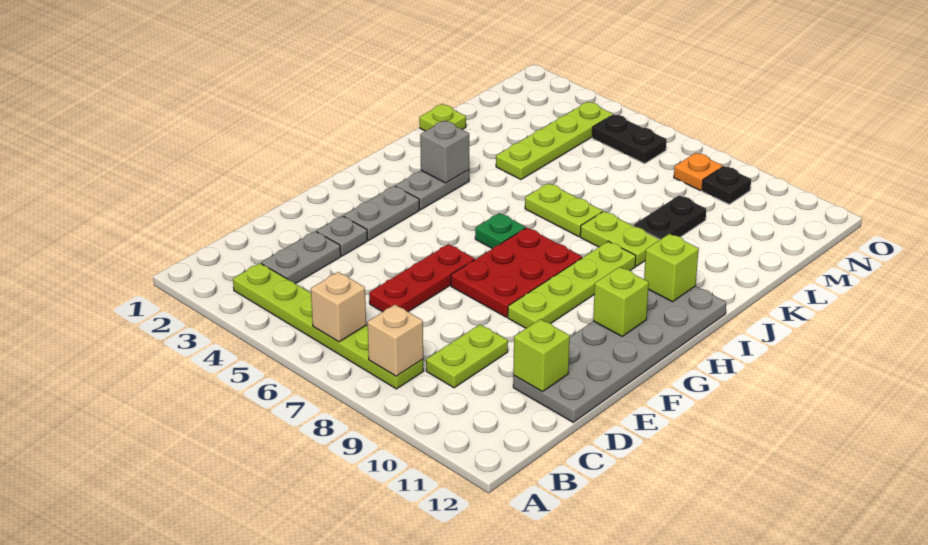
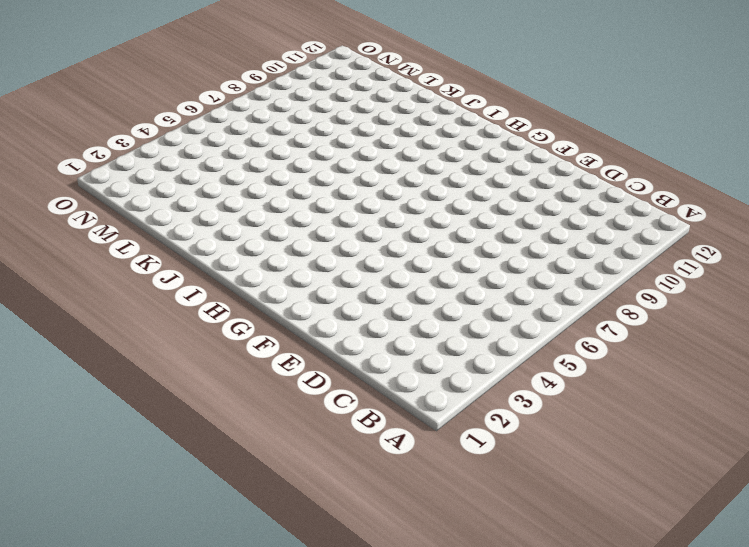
none -> lime plate B3:B8 level 1
none -> grey plate C3:D3 level 1
none -> lime plate C9:D9 level 1

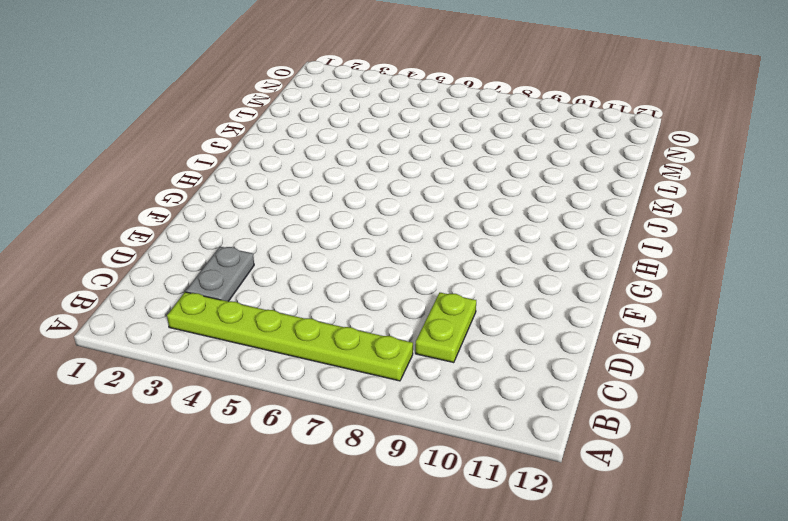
none -> red plate D6:F6 level 1
none -> grey plate D11:I12 level 1
none -> grey plate E3 level 1

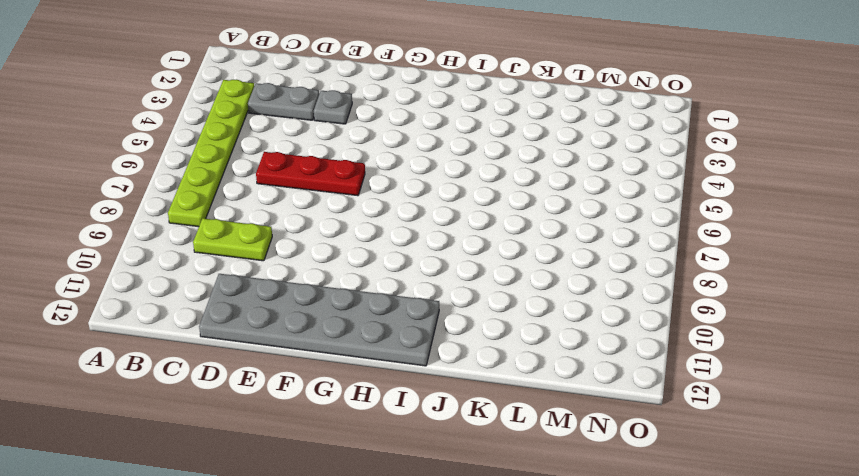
none -> grey plate F3:G3 level 1
none -> red plate F7:H8 level 1
none -> lime plate F9:I9 level 1

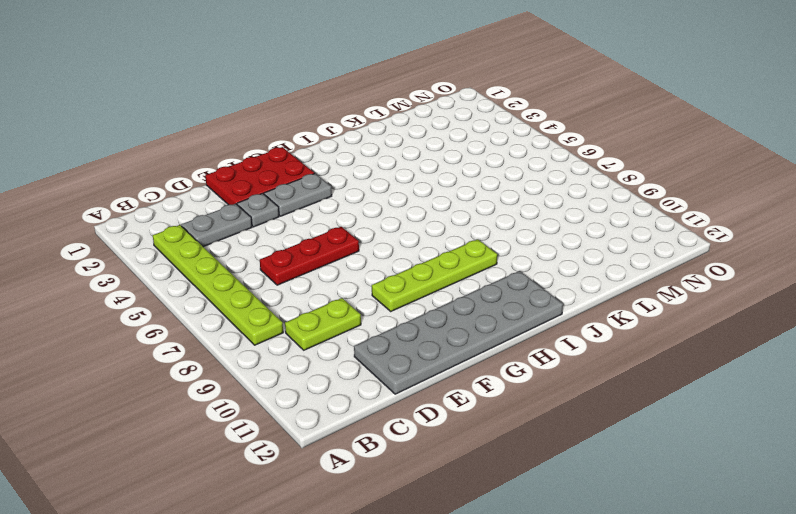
red plate E1:G2 level 1 -> red plate F7:H8 level 1
none -> grey plate H3:I3 level 1
none -> green plate H6 level 1
none -> lime plate J6:J7 level 1

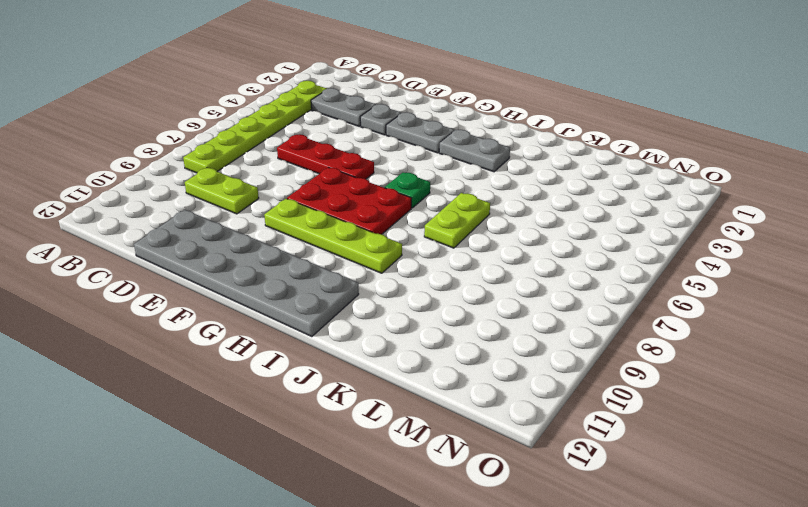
none -> lime plate J8:J9 level 1
none -> lime plate K1 level 1
none -> lime plate K4:N4 level 1

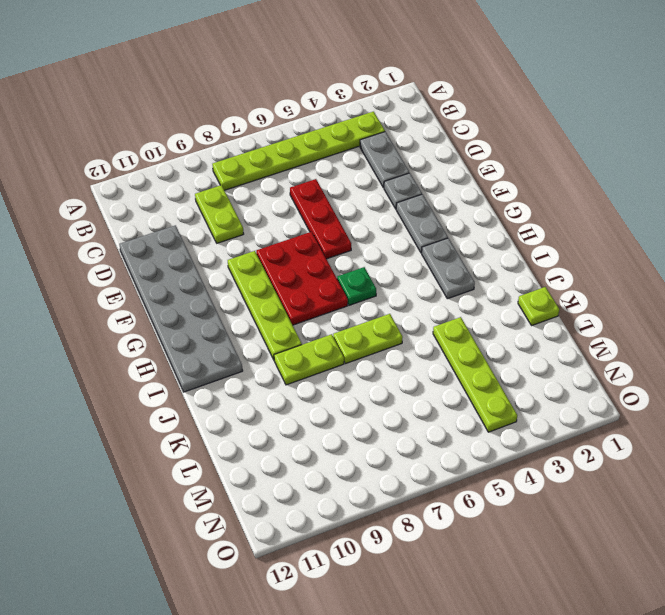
none -> black plate K9:L9 level 1
none -> black plate N5:N6 level 1
none -> orange plate N8 level 1

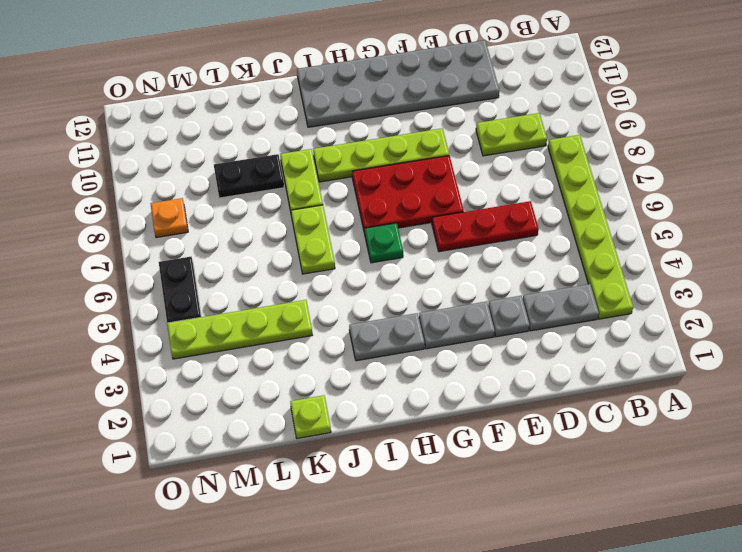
none -> black plate N9 level 1
none -> tan brick B6 level 2
none -> tan brick B8 level 2

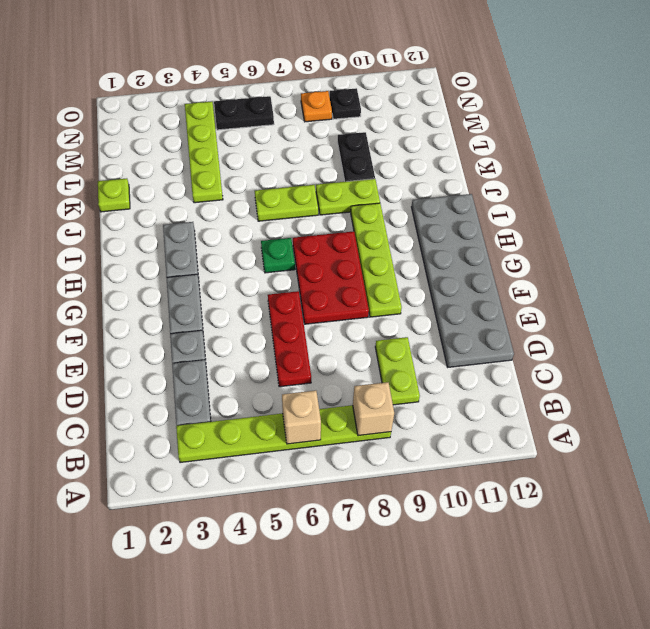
none -> lime brick D11 level 2
none -> lime brick G11 level 2
none -> grey brick I3 level 2

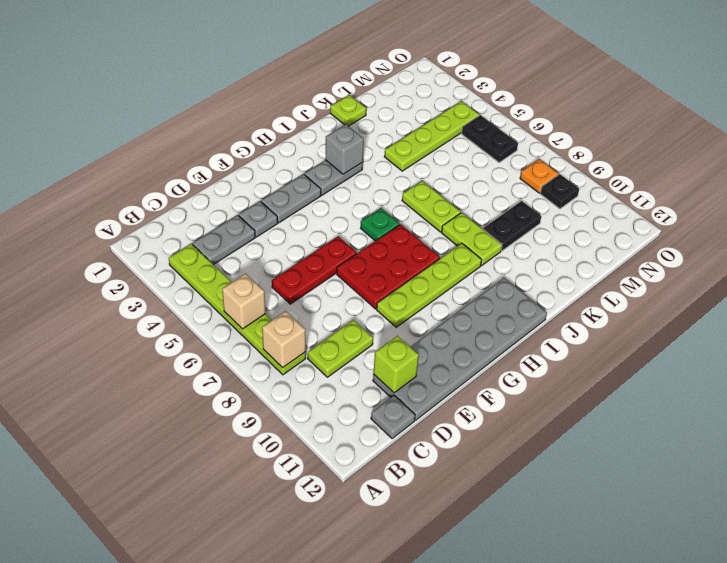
grey plate C12 level 1 -> none
none -> lime brick G11 level 2
none -> lime brick I11 level 2

